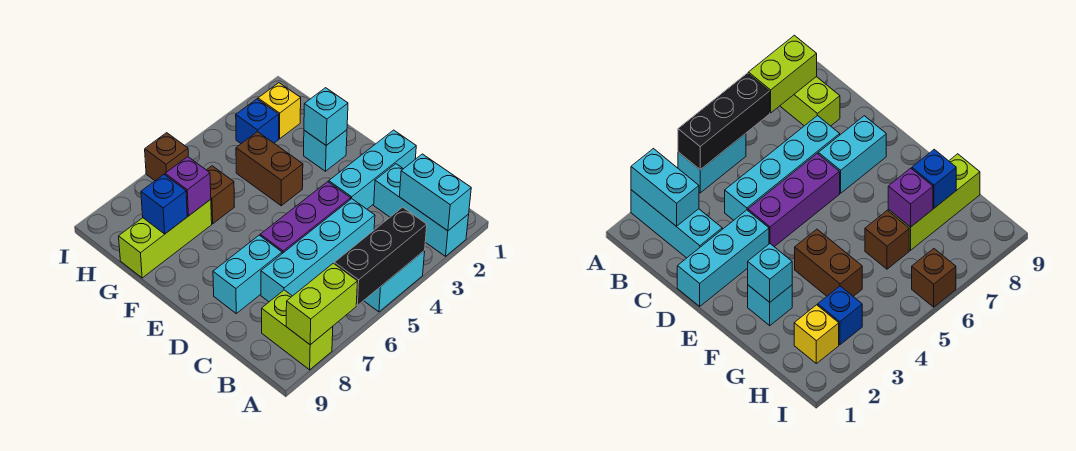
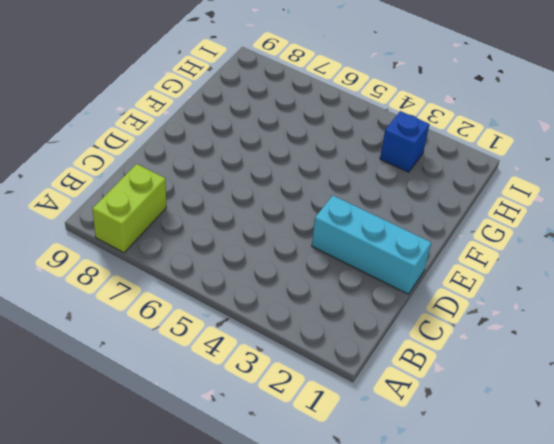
none -> cyan brick A2:C2 level 1
none -> cyan brick A4:A5 level 1
none -> cyan brick C4:C7 level 1

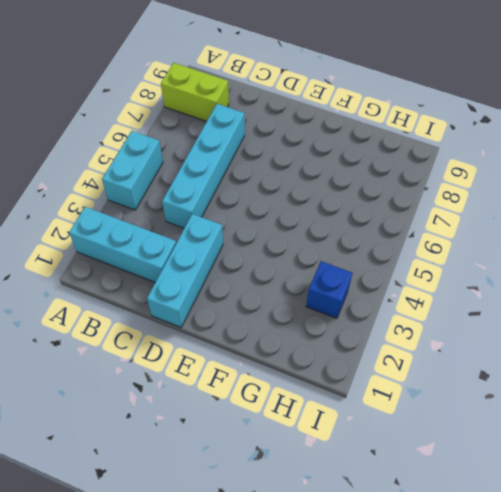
none -> purple brick D4:D6 level 1
none -> cyan brick D7:D8 level 1
none -> cyan brick F2 level 1

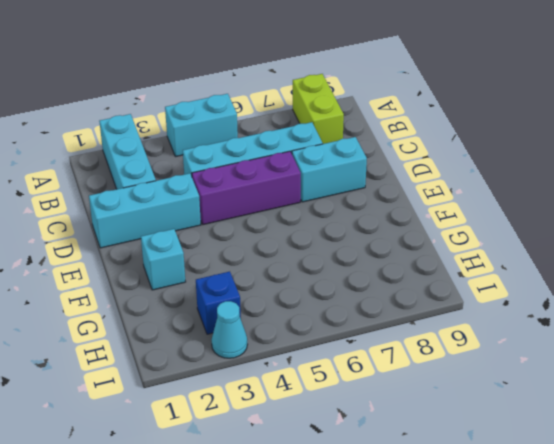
cyan cone I3 level 1 -> none
none -> brown brick F4:G4 level 1
none -> brown brick G6 level 1
none -> lime brick G7:G9 level 1

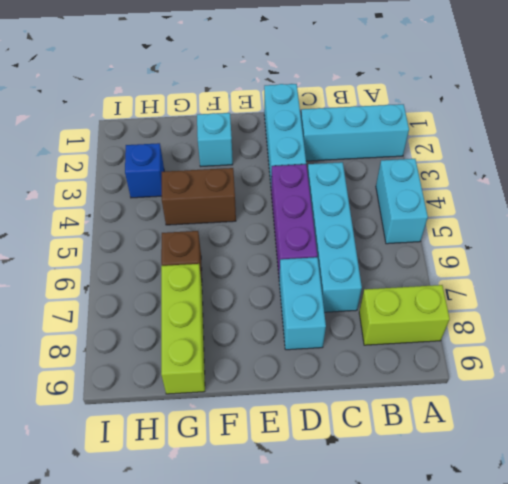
none -> yellow brick H2 level 1
none -> brown brick I6 level 1
none -> cyan brick A2:B2 level 2

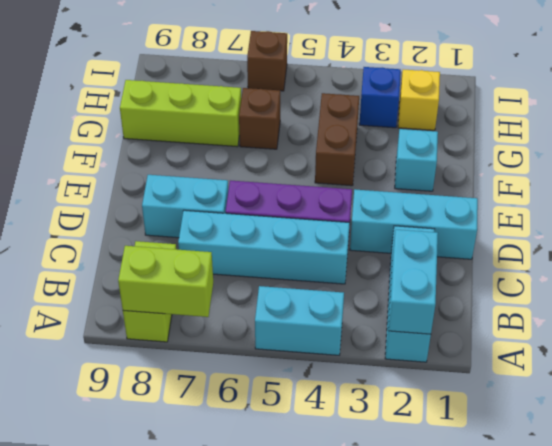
none -> black brick A4:A6 level 2
none -> cyan brick F2 level 2
none -> purple brick G7 level 2

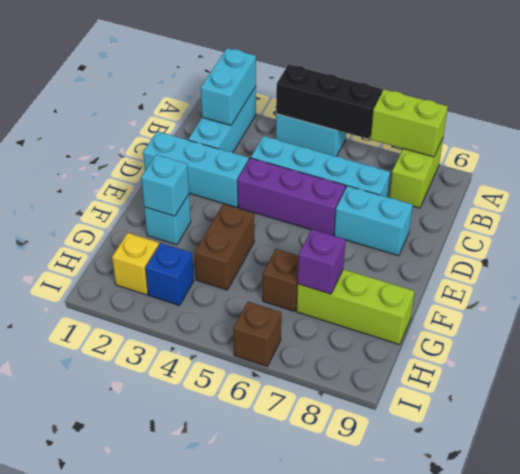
none -> blue brick G8 level 2

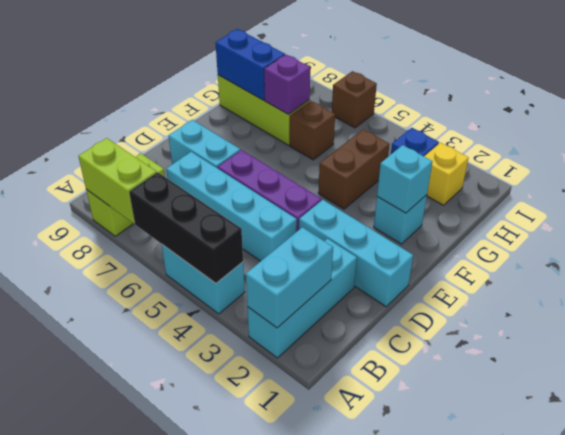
blue brick G8:G9 level 2 -> blue brick G8 level 2

